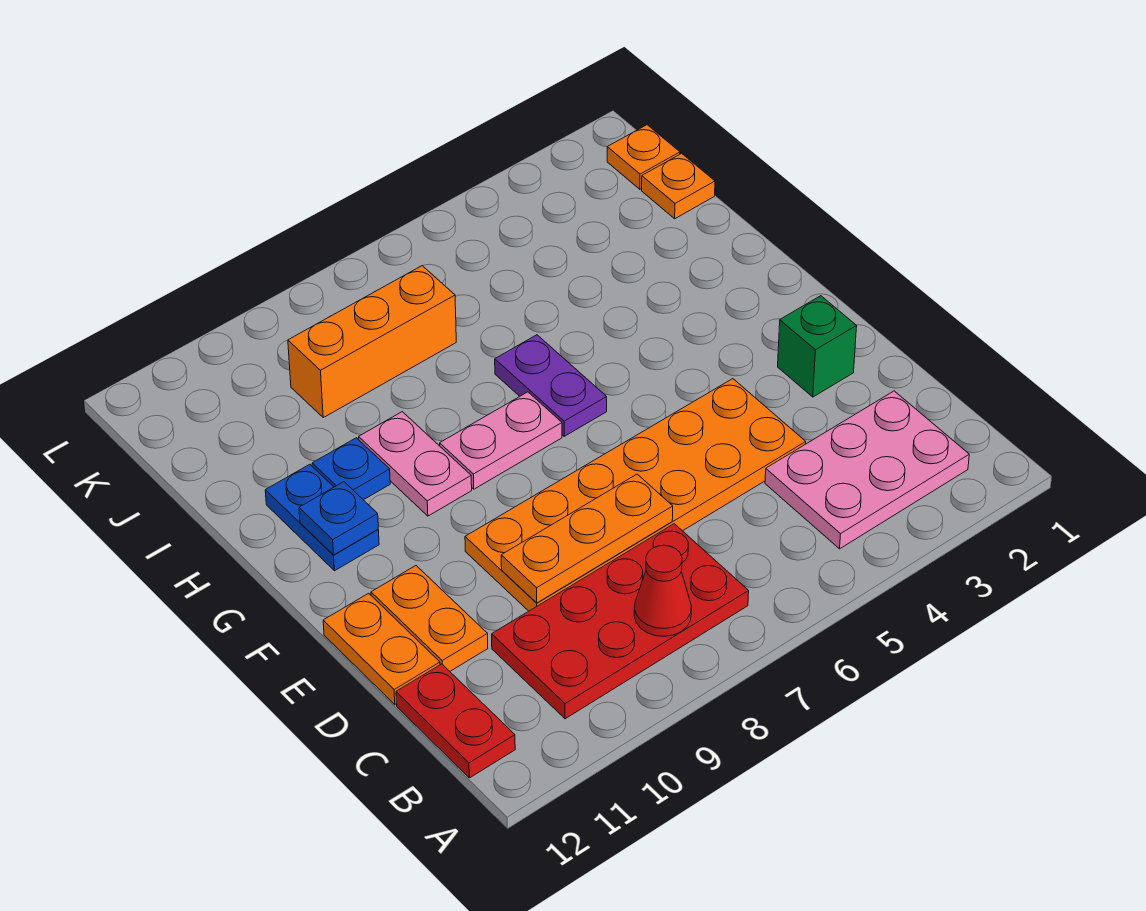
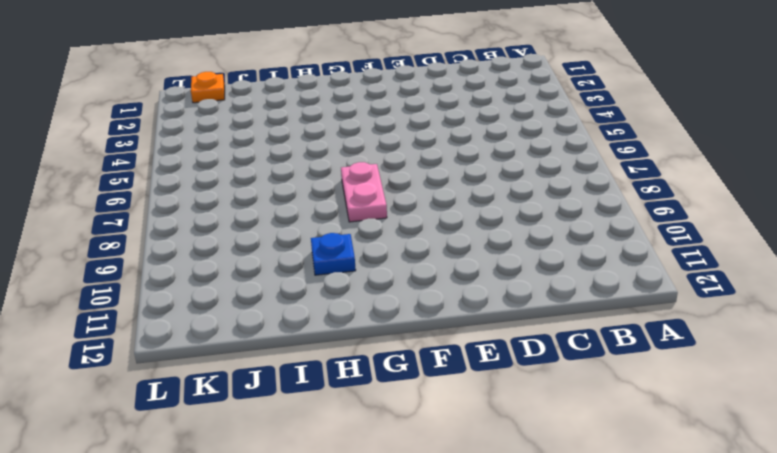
none -> pink plate B2:C4 level 1
none -> red plate B7:C10 level 1
none -> red plate B12:C12 level 1

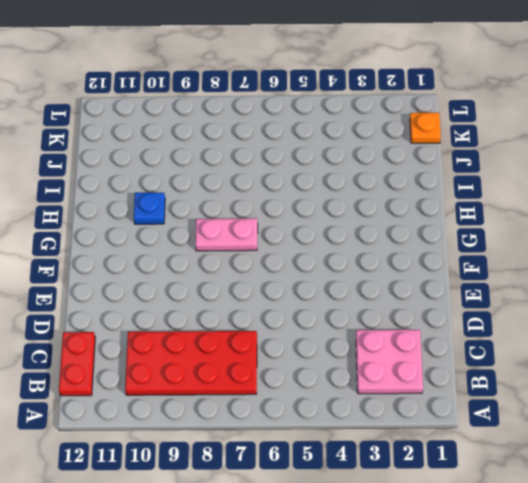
pink plate B2:C3 level 1 -> pink plate B2:C4 level 1
none -> orange plate D4:E9 level 1
none -> orange plate D11:E11 level 1
none -> orange plate D12:E12 level 1

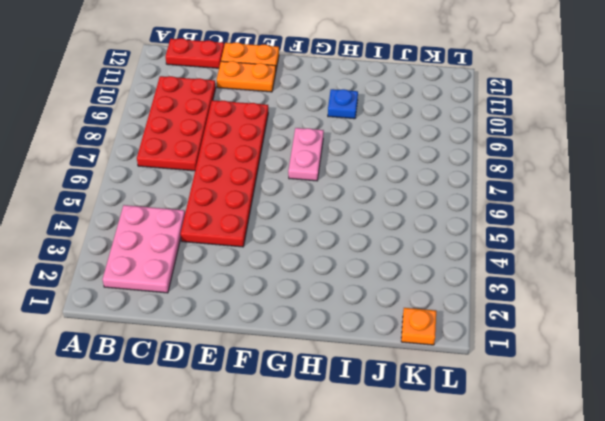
red plate D4:E9 level 1 -> orange plate D4:E9 level 1
none -> green brick E2 level 1
none -> purple plate G6:H6 level 1
none -> pink plate G9:H9 level 1

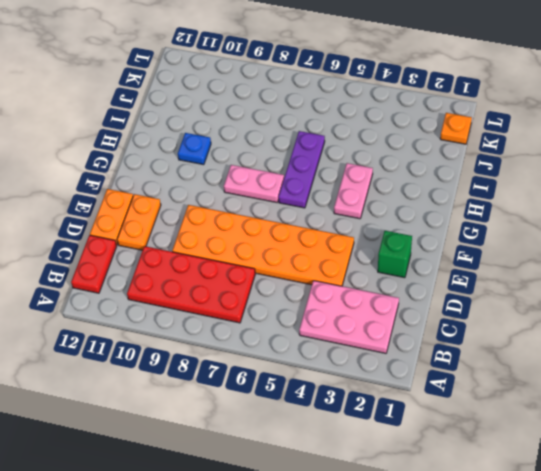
pink plate G4:H4 level 1 -> pink plate G9:H9 level 1
purple plate G6:I6 level 1 -> purple plate G6:H6 level 1
none -> blue plate G11:H11 level 1
none -> orange plate J1 level 1
none -> orange brick J7:J9 level 1

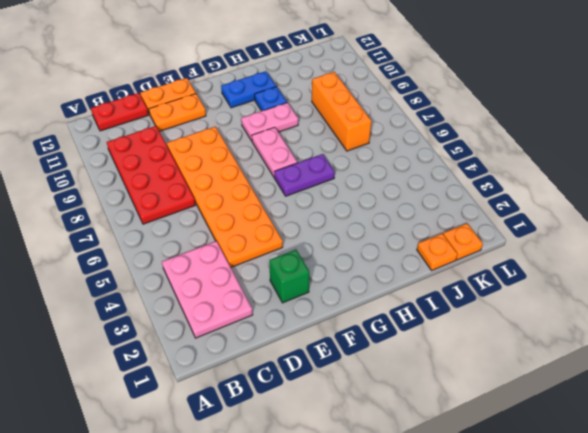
none -> red cone B8 level 2
none -> orange plate D7:D9 level 2
none -> blue plate G11 level 2

